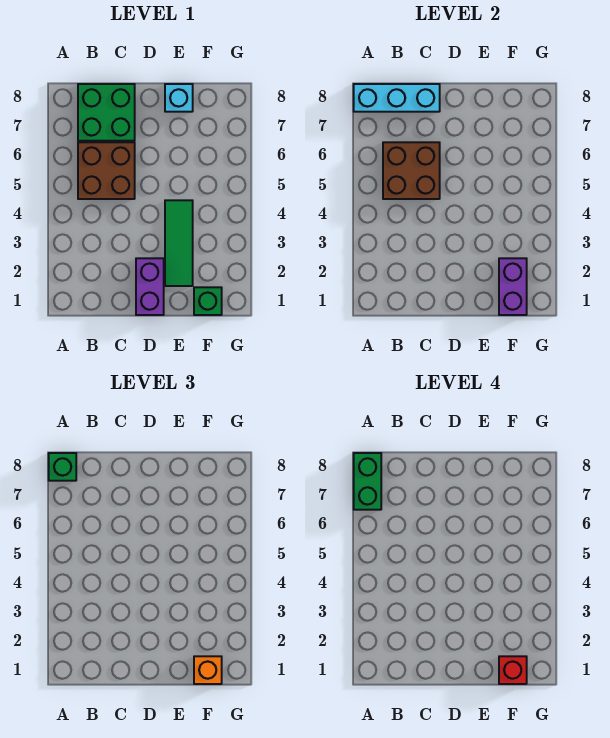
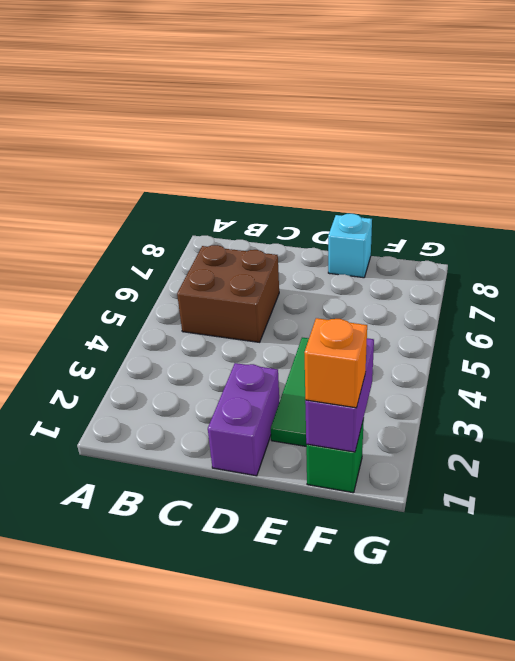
none -> green brick B7:C8 level 1
none -> cyan brick A8:C8 level 2
none -> brown brick B5:C6 level 2

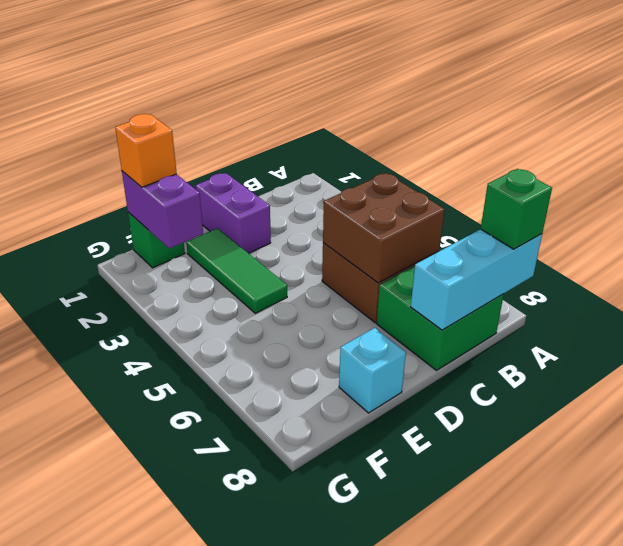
none -> green brick A7:A8 level 4
none -> red brick F1 level 4

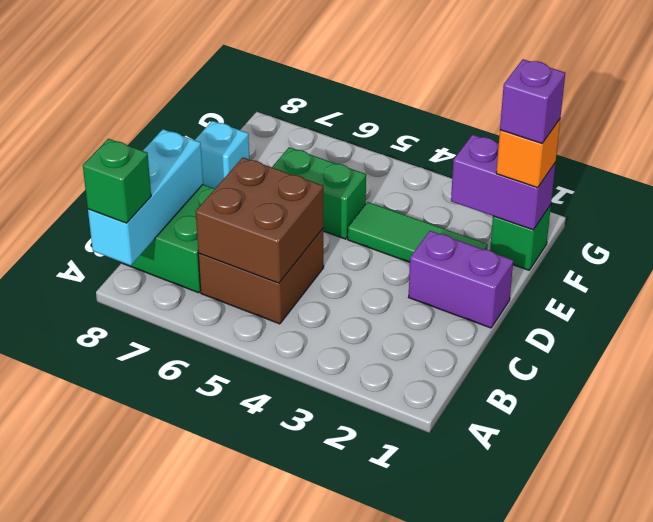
green brick E5:E6 level 1 -> green brick A7:A8 level 4
purple brick F1 level 4 -> red brick F1 level 4

